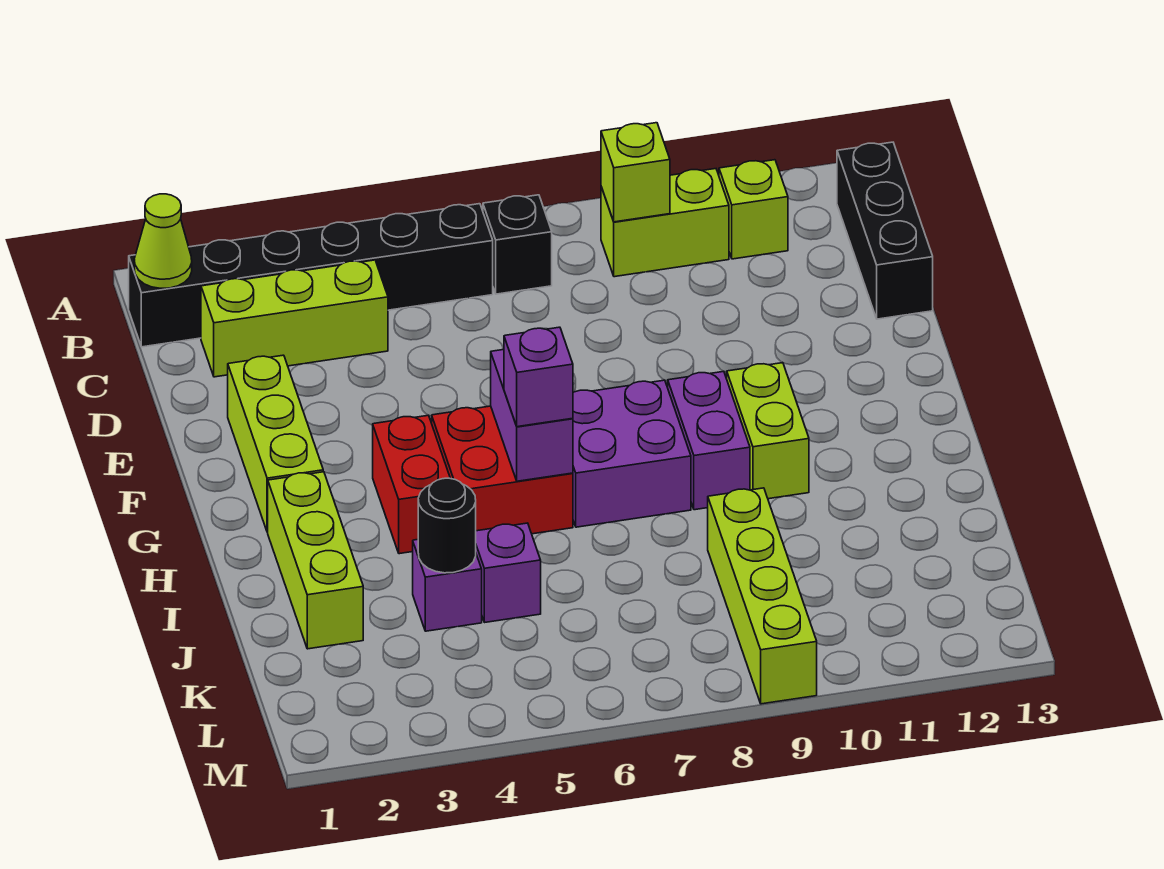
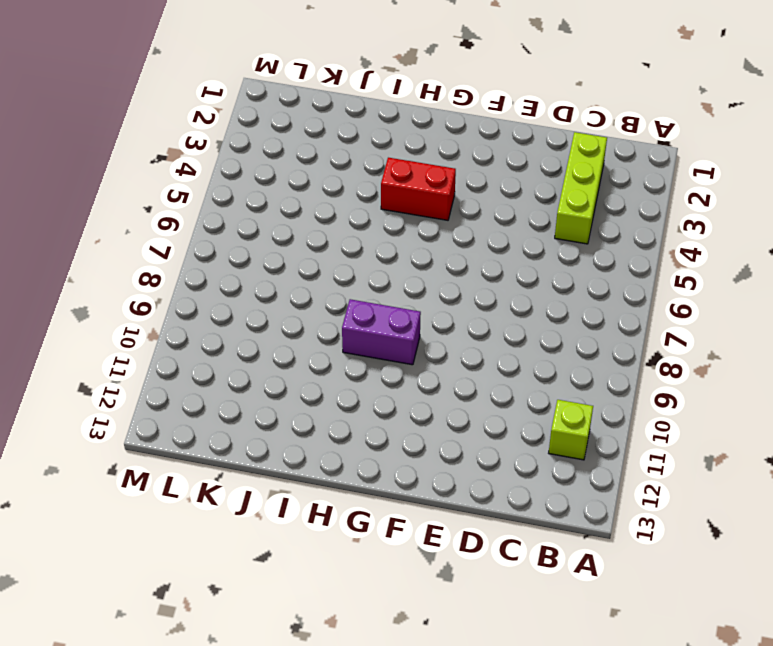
none -> black brick B1:B6 level 1
none -> black brick B7 level 1
none -> lime brick B9:B10 level 1

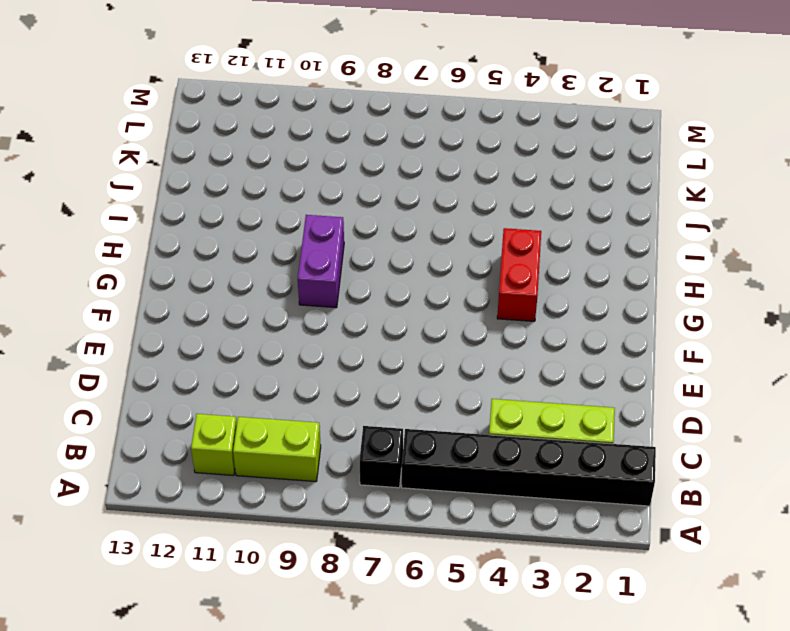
none -> black brick B13:D13 level 1
none -> lime brick E2:G2 level 1
none -> red brick G5:H6 level 1

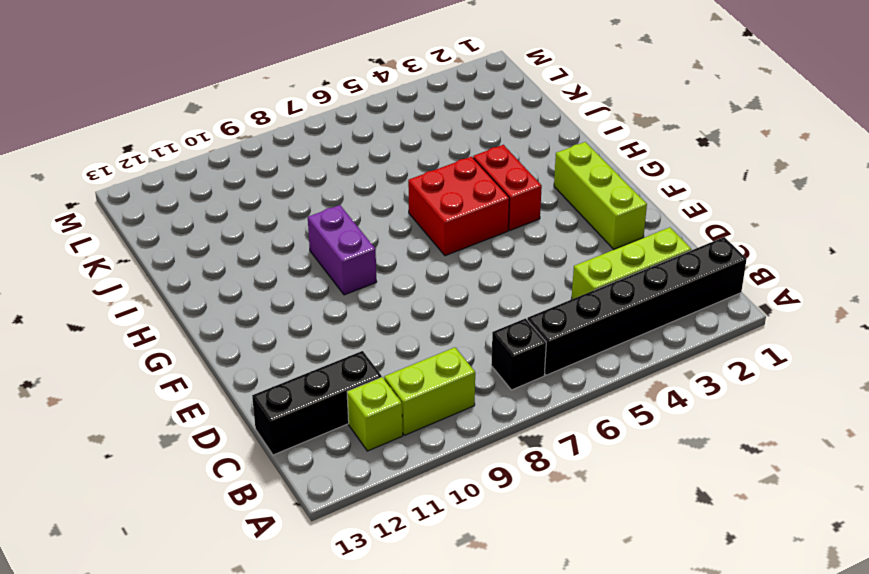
black brick C11:C13 level 1 -> black brick B13:D13 level 1
none -> purple brick G7:H8 level 1
none -> lime brick G10:H10 level 1
none -> lime brick H2:J2 level 1

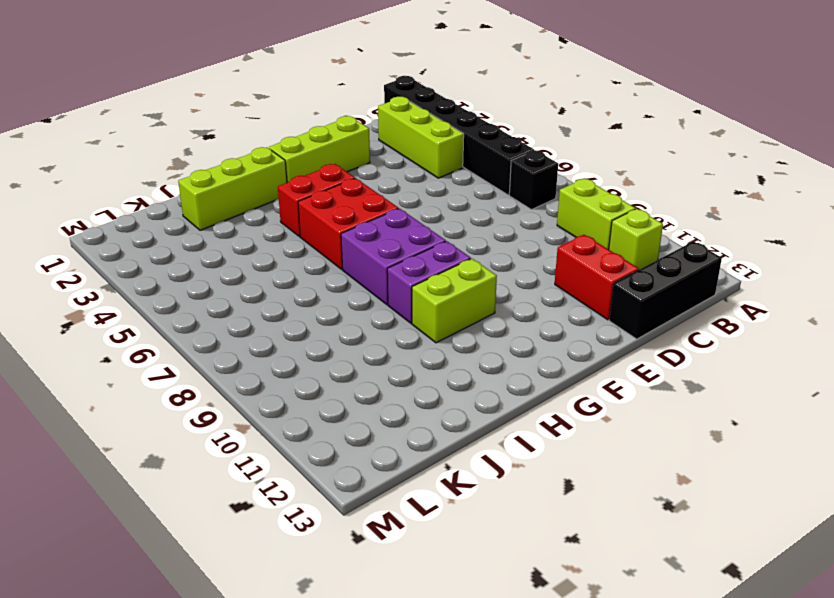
red brick D11:D12 level 1 -> none
none -> purple brick J4 level 1
none -> purple brick J5 level 1
none -> lime brick J9:M9 level 1

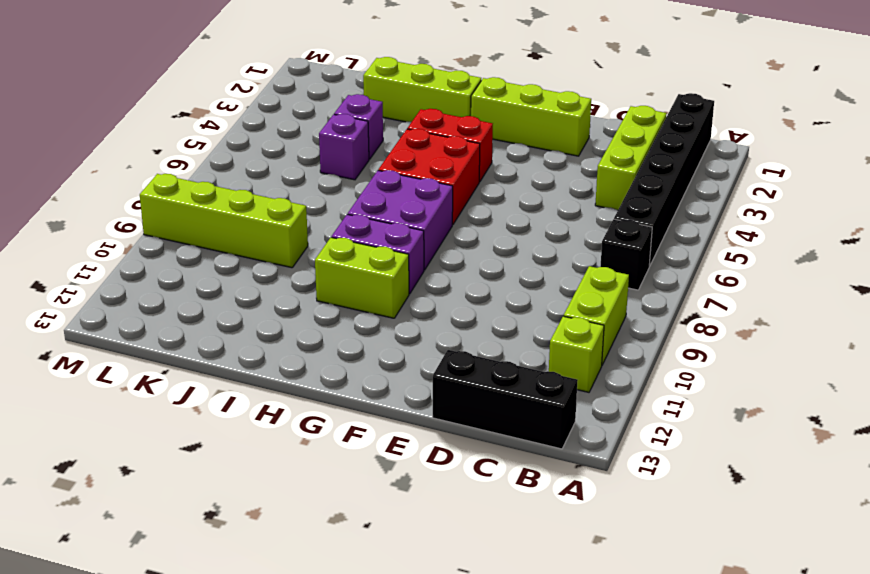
none -> lime cone B1 level 2
none -> lime brick B9 level 2
none -> purple brick G6:H6 level 2

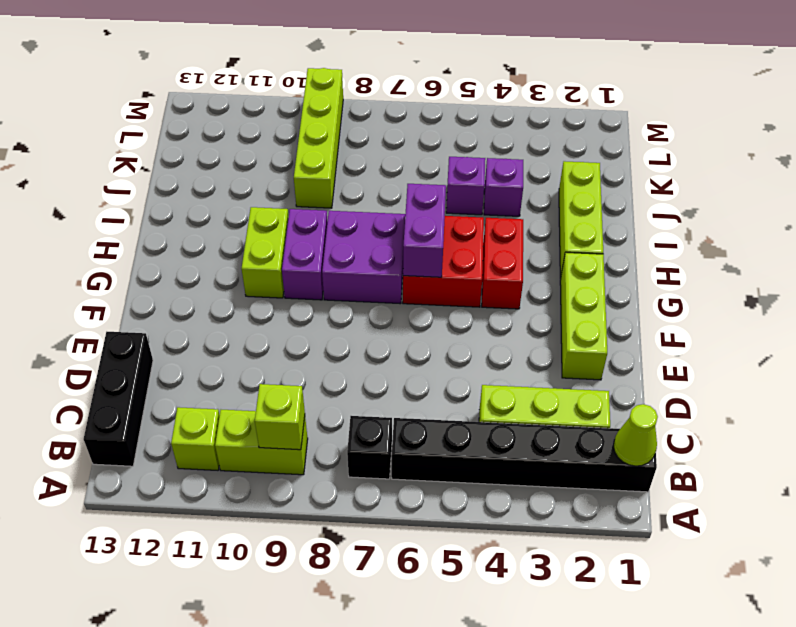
none -> black round brick J4 level 2
none -> purple brick H6 level 3

